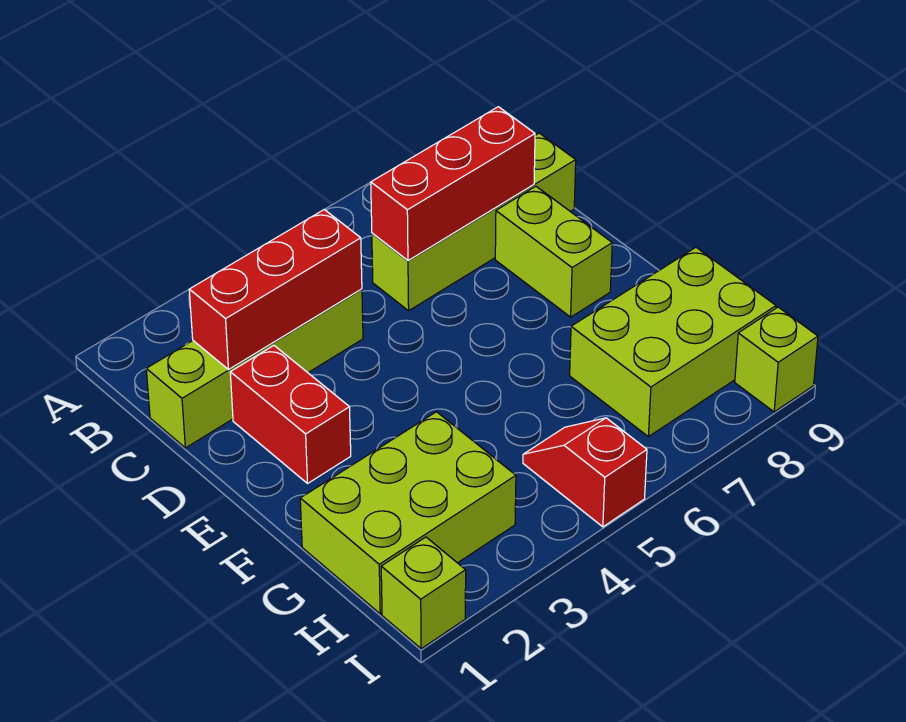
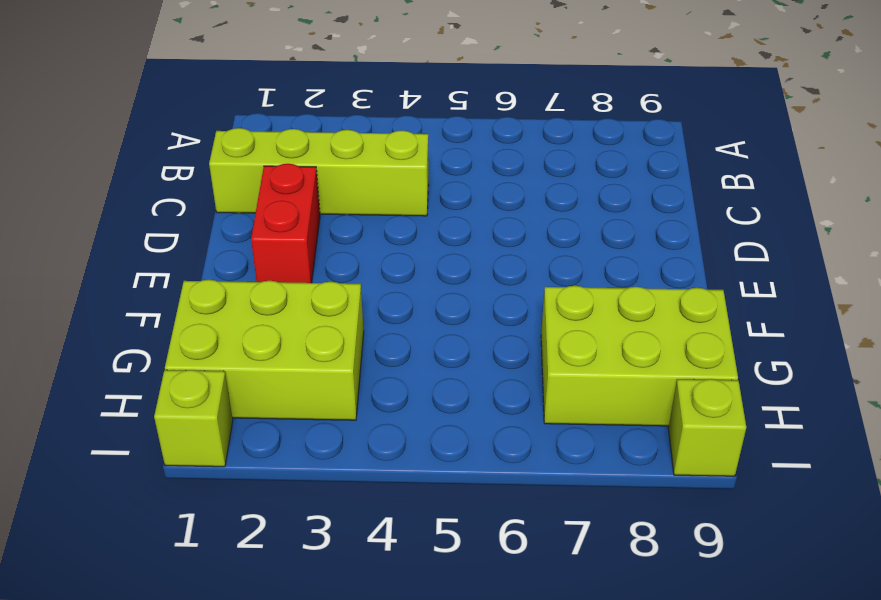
none -> lime brick C6:C9 level 1
none -> lime brick D8:E8 level 1

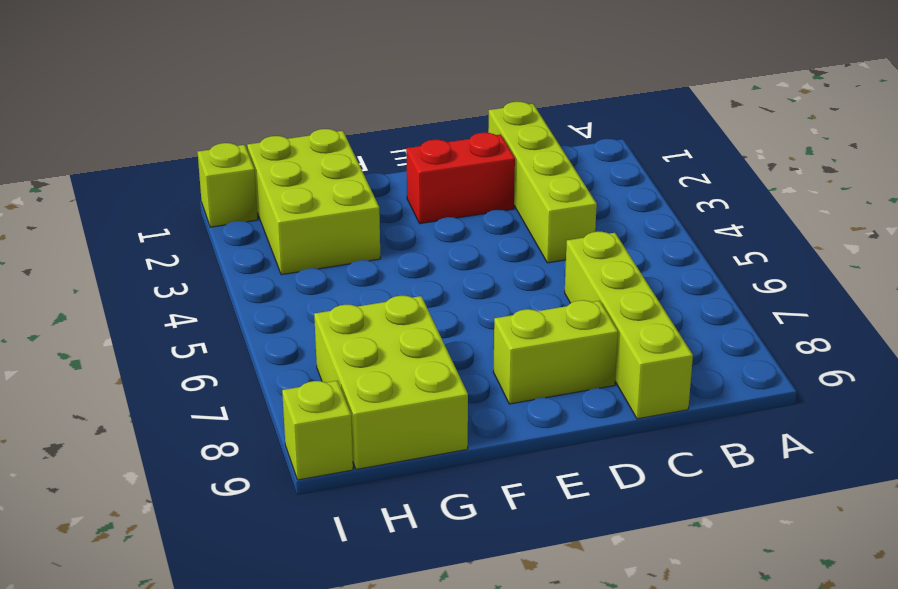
none -> red slope H5:I5 level 1 top I
none -> red brick C2:C4 level 2

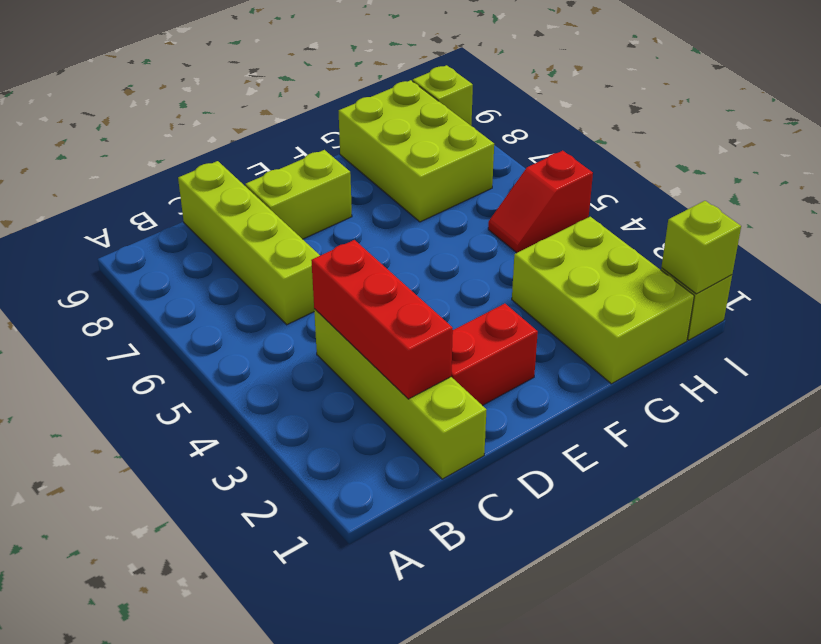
lime brick I1 level 2 -> none
none -> red brick C6:C8 level 2

